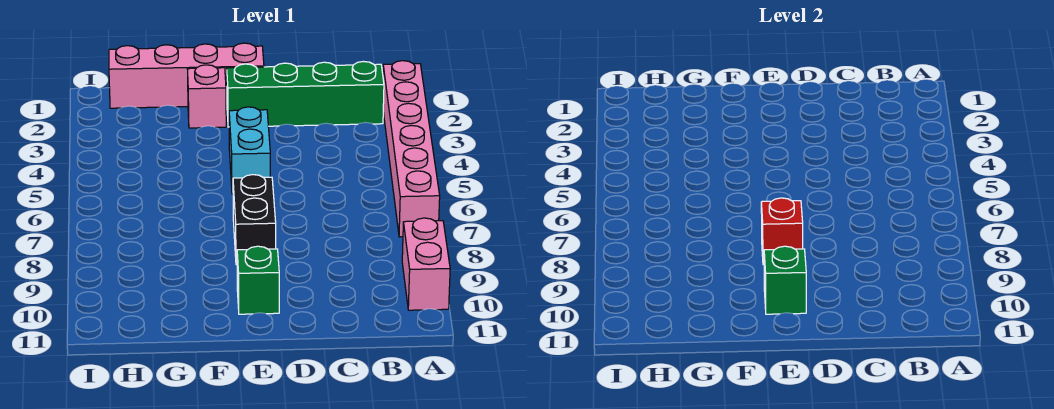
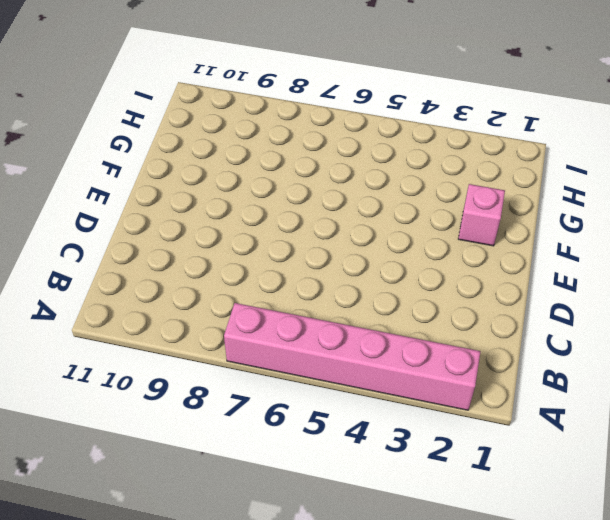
none -> pink brick A9:A10 level 1
none -> green brick B2:E2 level 1

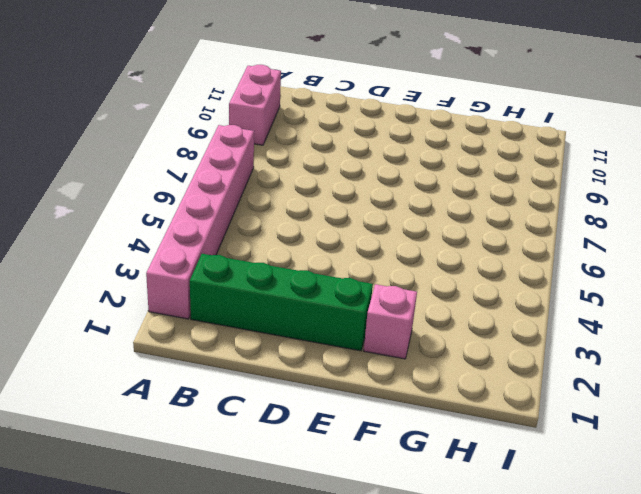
none -> pink brick E1:H1 level 1
none -> cyan brick E4:E5 level 1

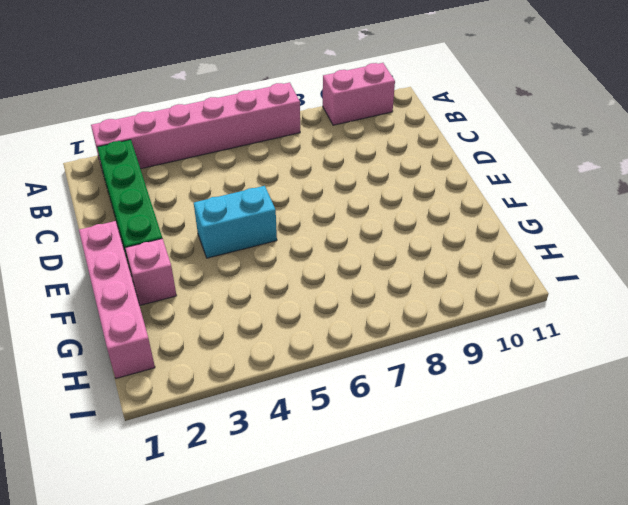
none -> black brick E7:E8 level 1
none -> green brick E10 level 1

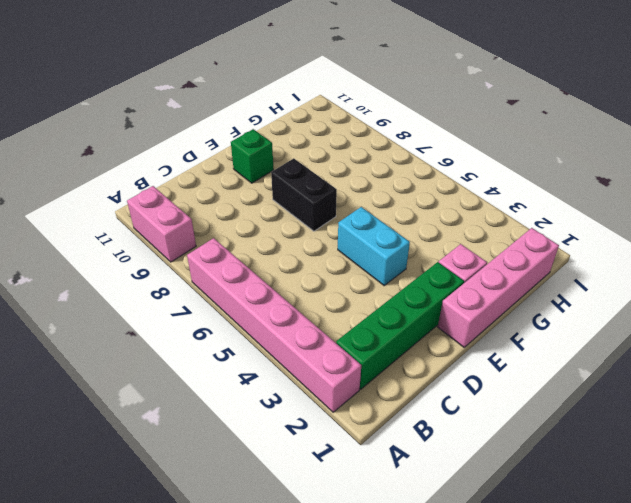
none -> red brick E8 level 2
none -> green brick E10 level 2

